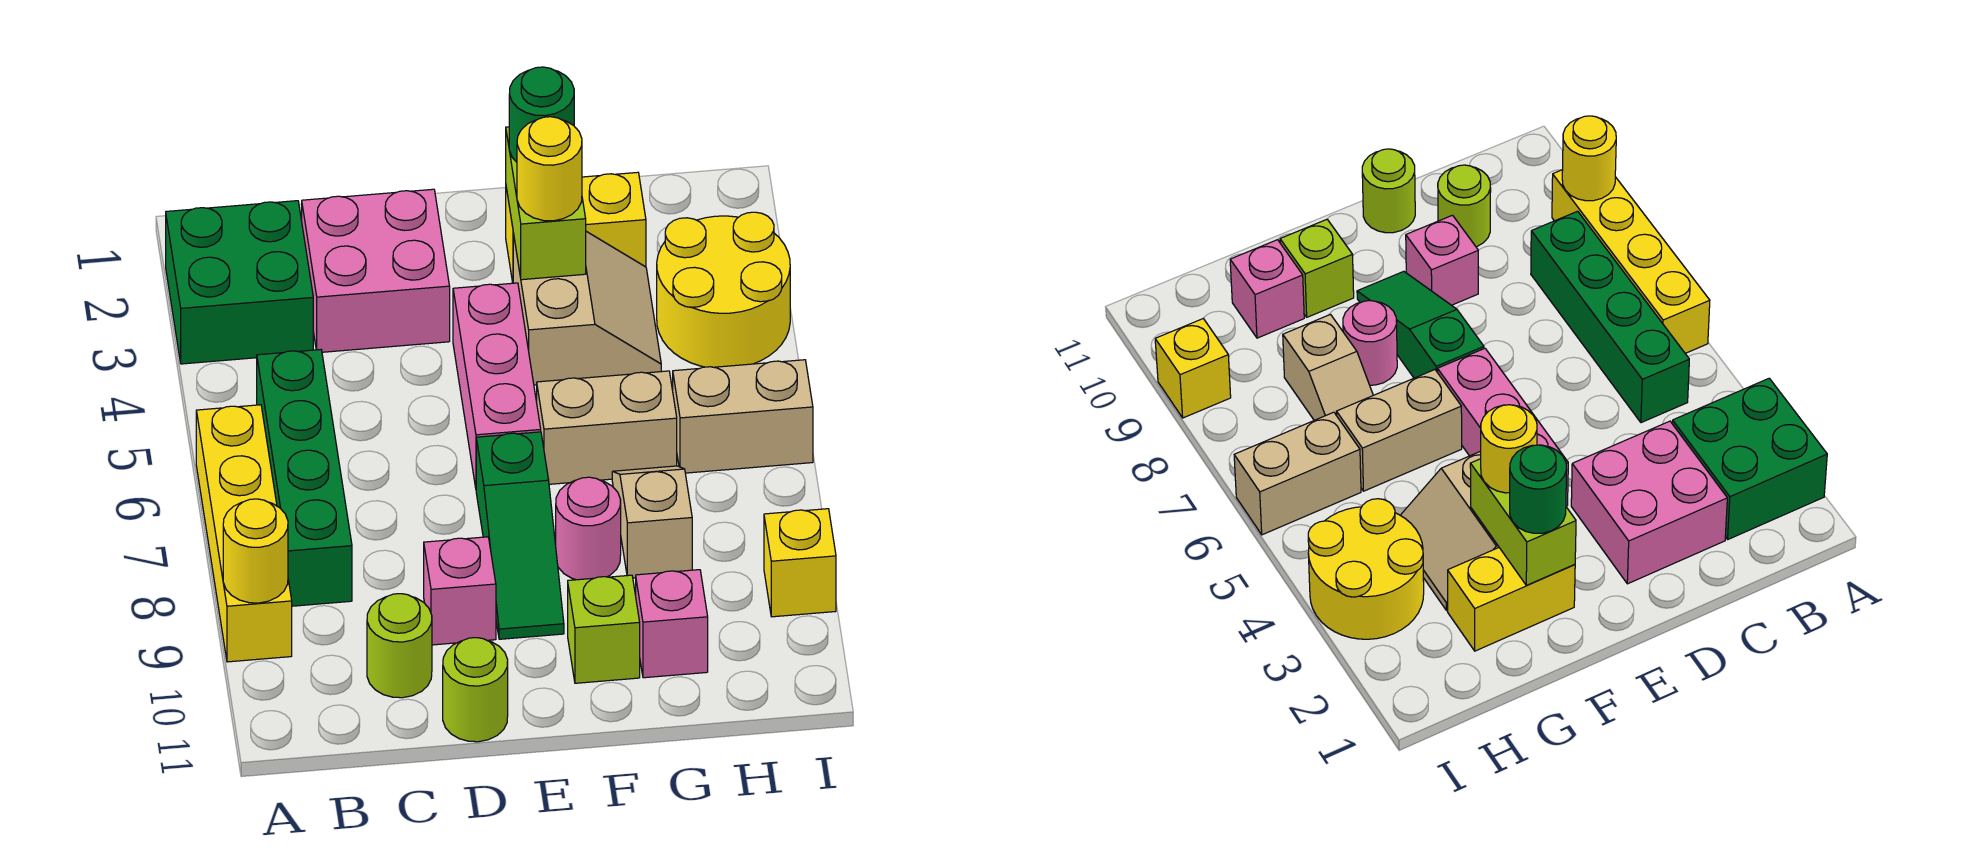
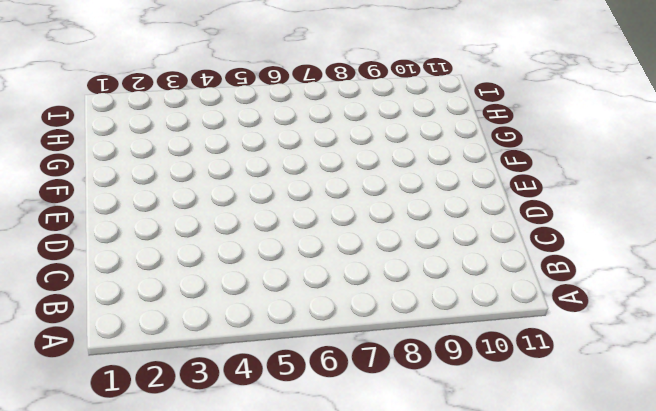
none -> green brick A2:B3 level 1
none -> yellow brick A6:A9 level 1
none -> green brick B5:B8 level 1

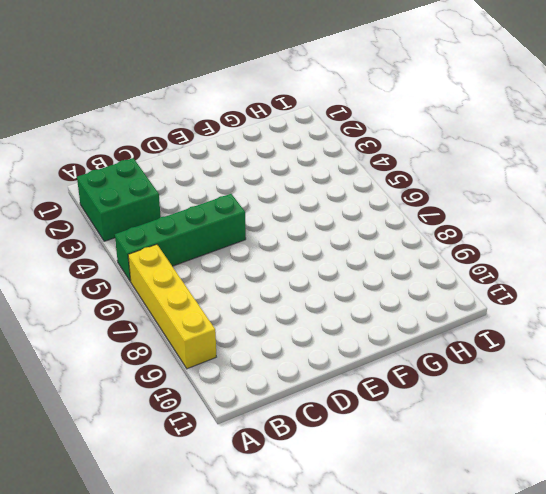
green brick A5:D5 level 1 -> green brick B5:B8 level 1
none -> pink brick C2:D3 level 1
none -> lime round brick C10 level 1
none -> pink brick D9 level 1

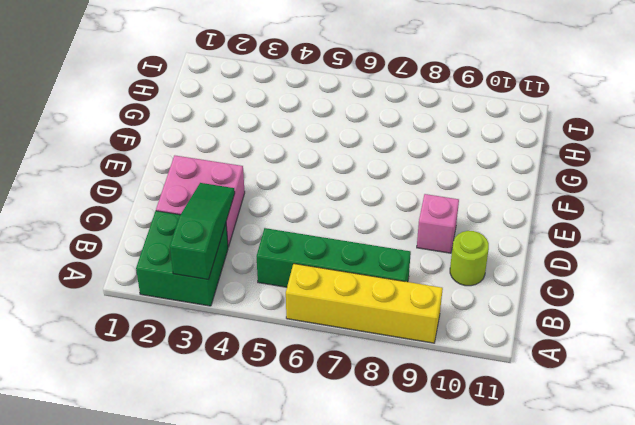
green slope A3:C3 level 2 top A -> green slope E7:E9 level 1 top 7
none -> lime round brick D11 level 1
none -> pink brick E4:E6 level 1
none -> yellow brick F2:G2 level 1

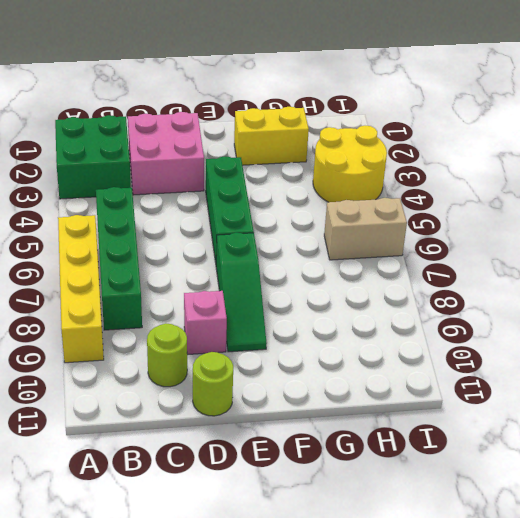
green brick E4:E6 level 1 -> pink brick E4:E6 level 1
none -> tan slope F3:G4 level 1 top F
none -> tan brick F6:G6 level 1
none -> pink round brick F8 level 1

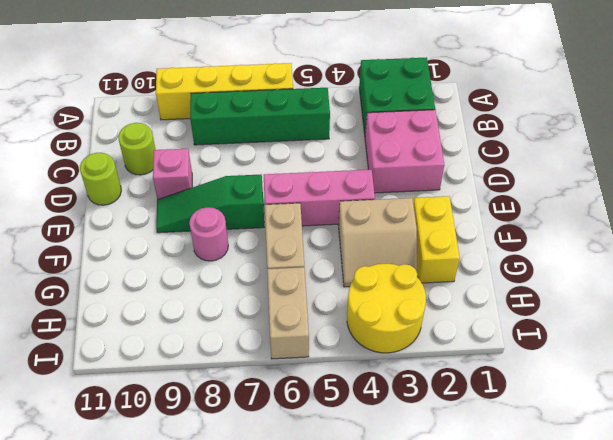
none -> lime brick F10 level 1
none -> tan slope G7:G8 level 1 top 8
none -> pink brick G10 level 1

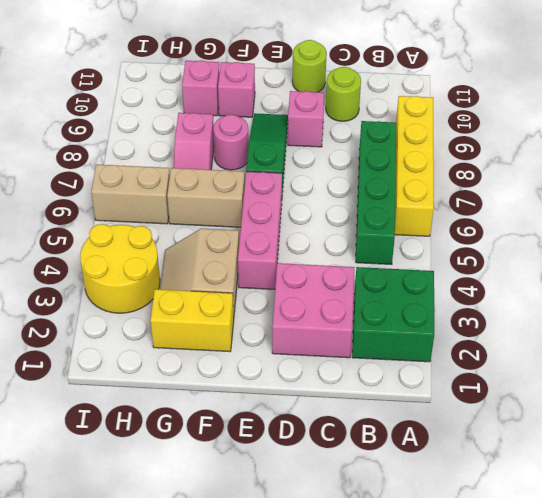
pink brick F10 level 1 -> lime brick F10 level 1
pink slope G7:G8 level 1 top 8 -> tan slope G7:G8 level 1 top 8
none -> yellow brick I9 level 1
none -> yellow round brick A9 level 2
none -> lime brick F2:F3 level 2

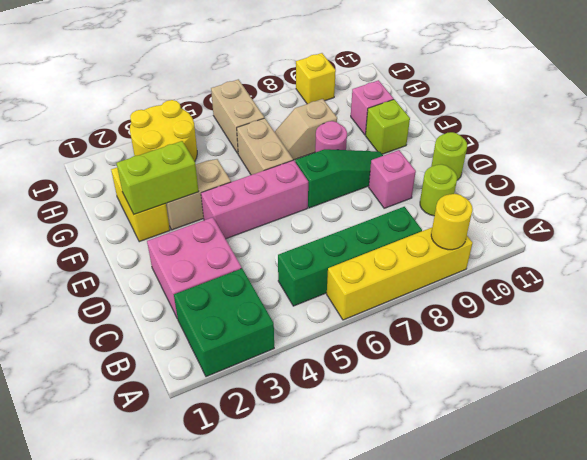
none -> green round brick F2 level 3
none -> yellow round brick F3 level 3

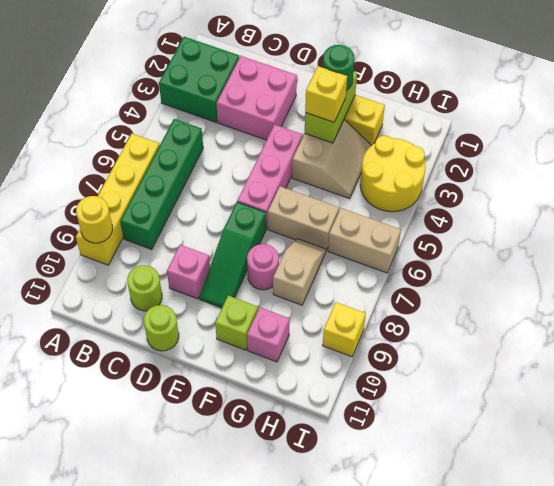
yellow brick F3 level 3 -> yellow round brick F3 level 3

